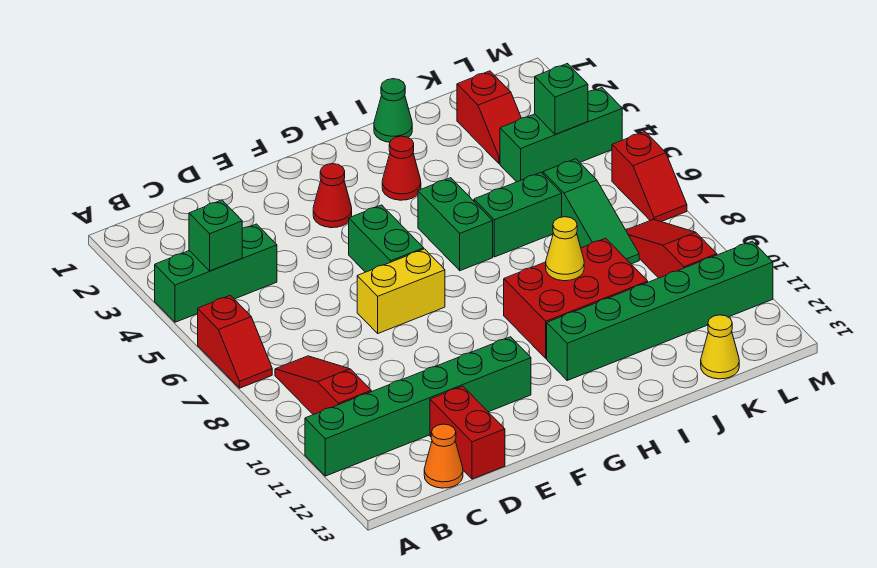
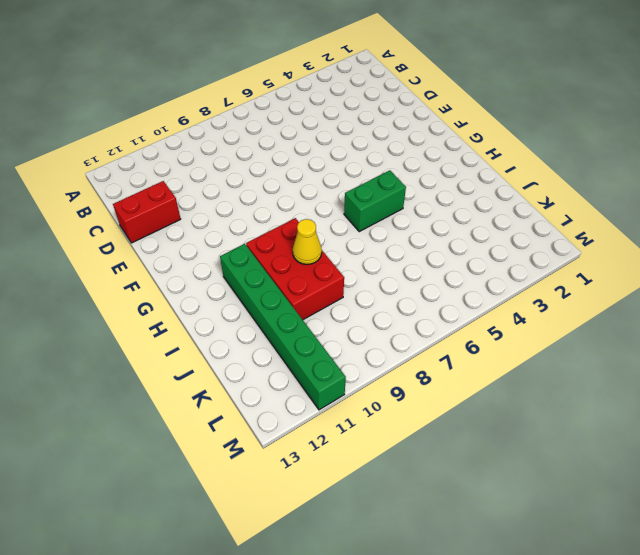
none -> green brick A4:C4 level 1
none -> red slope A6:A7 level 1 top 6
none -> green brick A11:F11 level 1

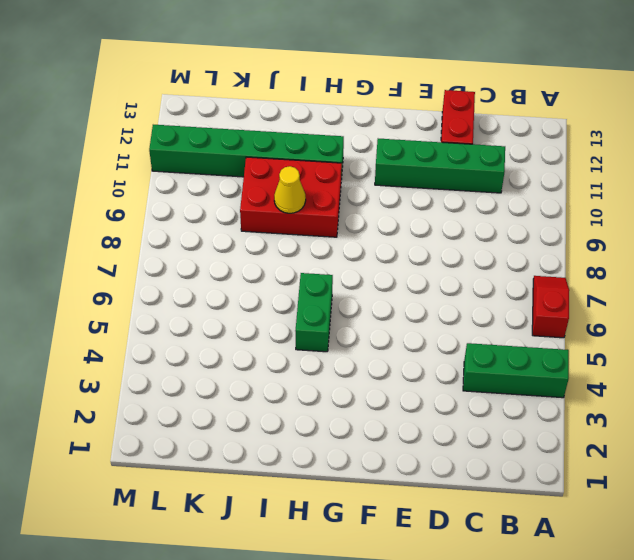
green brick C11:F11 level 1 -> green brick A11:F11 level 1
none -> red slope B8:B10 level 1 top 10
none -> orange cone C13 level 1
none -> yellow brick E7:F7 level 1

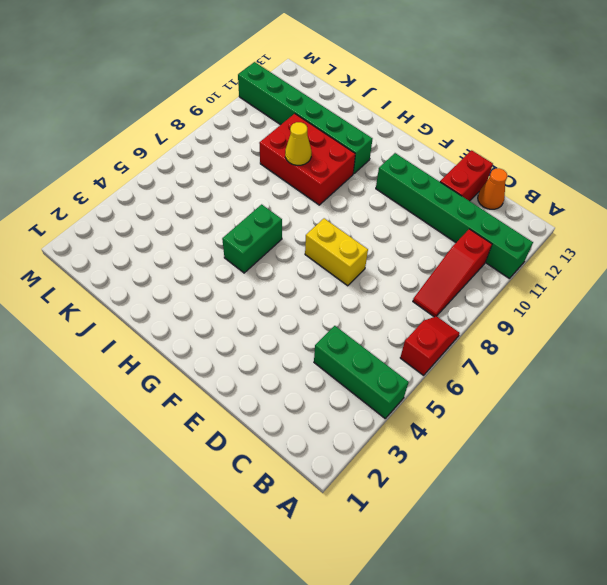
none -> red cone F3 level 1
none -> green brick F5:F6 level 1
none -> red cone H3 level 1

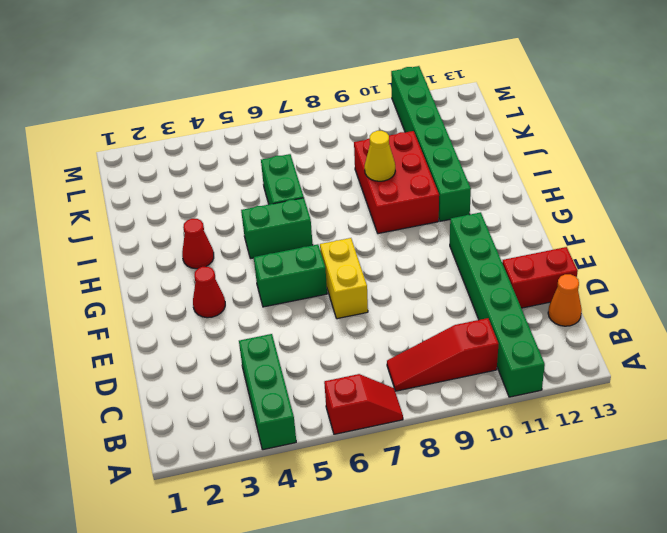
none -> green cone I1 level 1
none -> red slope K2:K3 level 1 top 2
none -> green brick K4:M4 level 1

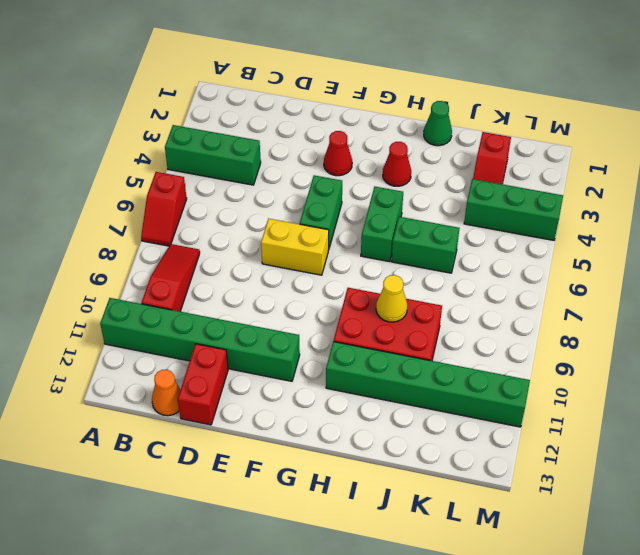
none -> green slope K6:K8 level 1 top 6
none -> yellow cone K13 level 1
none -> red slope L8:L10 level 1 top 10

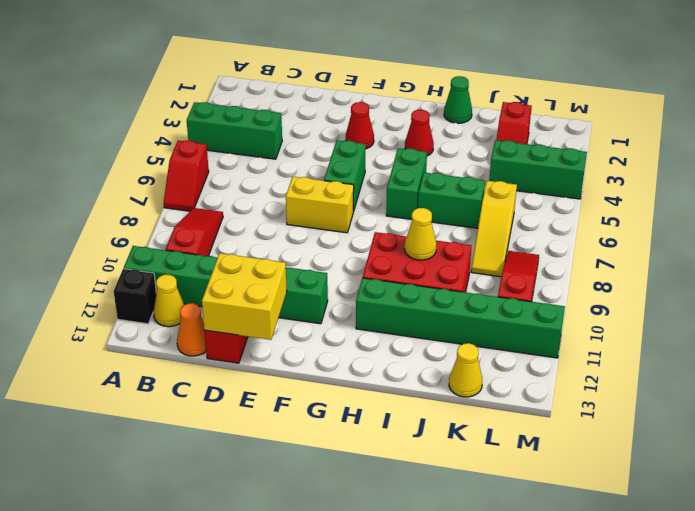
black brick A12 level 1 -> none
yellow cone B12 level 1 -> none
yellow brick D12:E13 level 2 -> none
yellow slope K6:K8 level 1 top 6 -> green slope K6:K8 level 1 top 6
none -> red slope M6:M7 level 1 top 6
none -> green brick B4 level 2
none -> green brick L4 level 2

